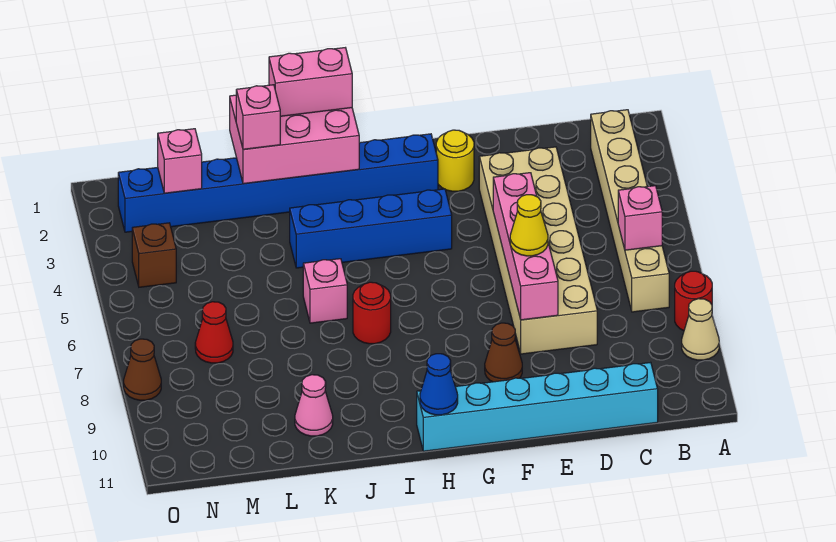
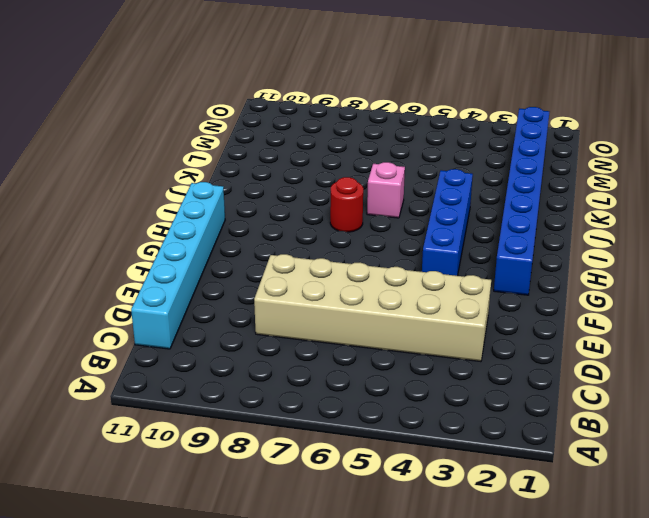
none -> red round brick A8 level 1
none -> tan cone A9 level 1
none -> tan brick B2:B7 level 1

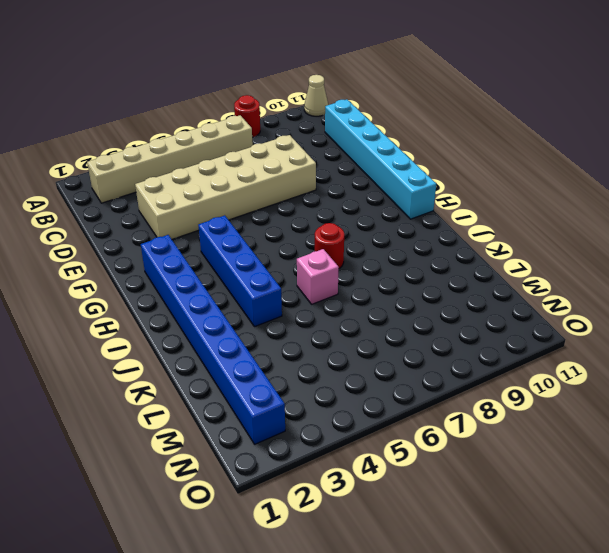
tan cone A11 level 1 -> tan cone A9 level 1
none -> yellow round brick F2 level 1
none -> brown cone F9 level 1
none -> pink cone K10 level 1

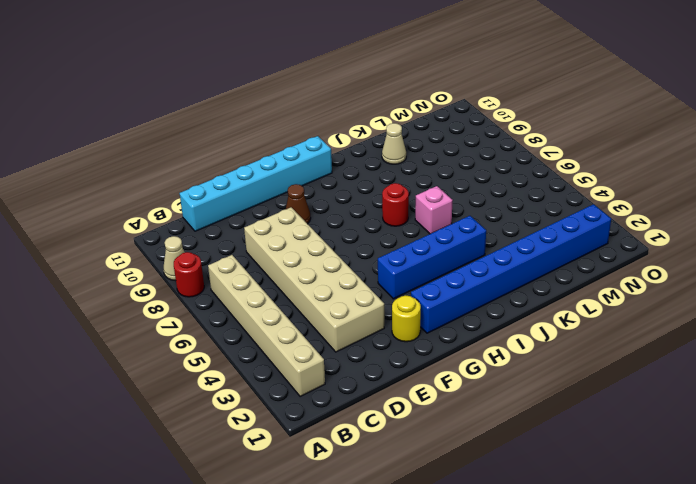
tan cone K10 level 1 -> pink cone K10 level 1
none -> red cone M7 level 1
none -> brown brick N4 level 1
none -> brown cone O8 level 1

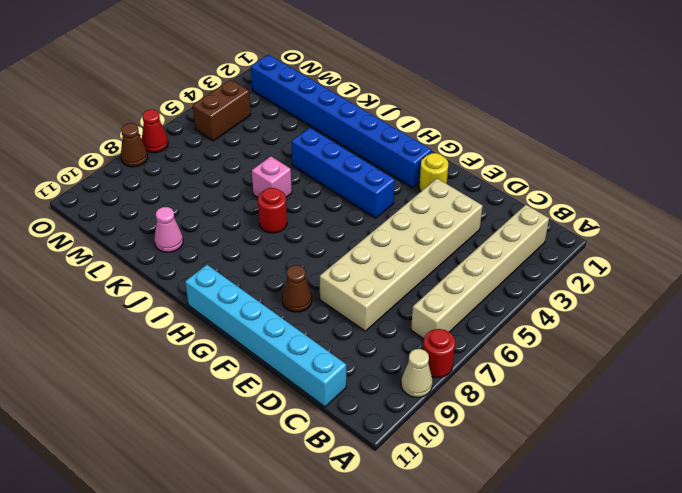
brown brick N4:N5 level 1 -> brown brick N4 level 1
red cone O7 level 1 -> red cone M7 level 1
none -> pink brick B6 level 2
none -> pink brick E5:E8 level 2
none -> blue cone H11 level 2

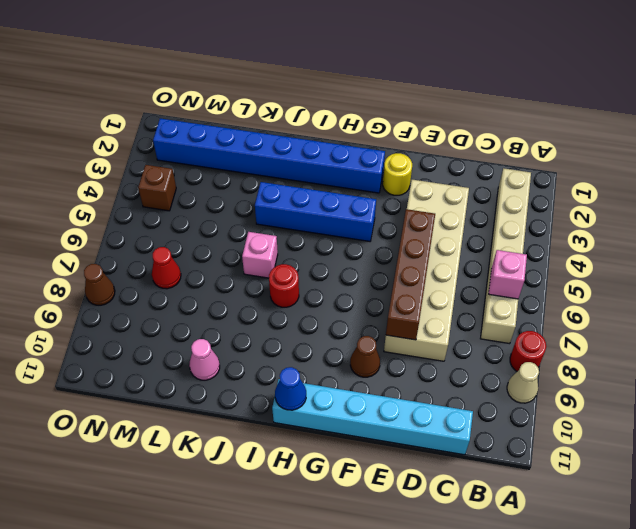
brown brick E5:E8 level 2 -> pink brick E5:E8 level 2
none -> pink brick I1:K2 level 2
none -> pink brick M2 level 2
none -> yellow cone E7 level 3

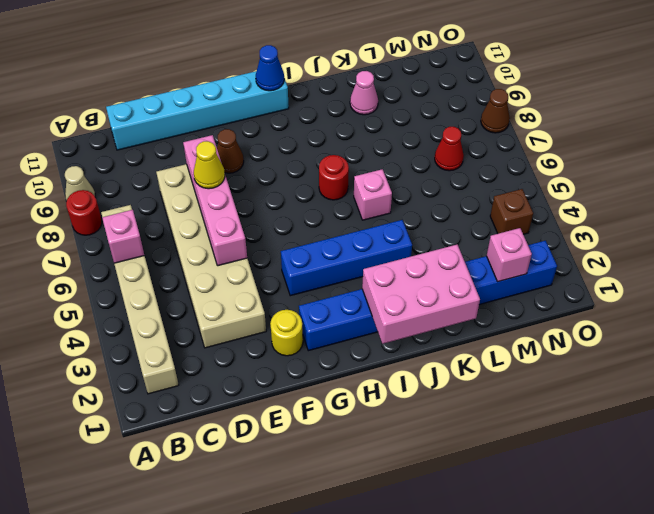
none -> pink brick I1:J1 level 3
none -> pink brick K2 level 3

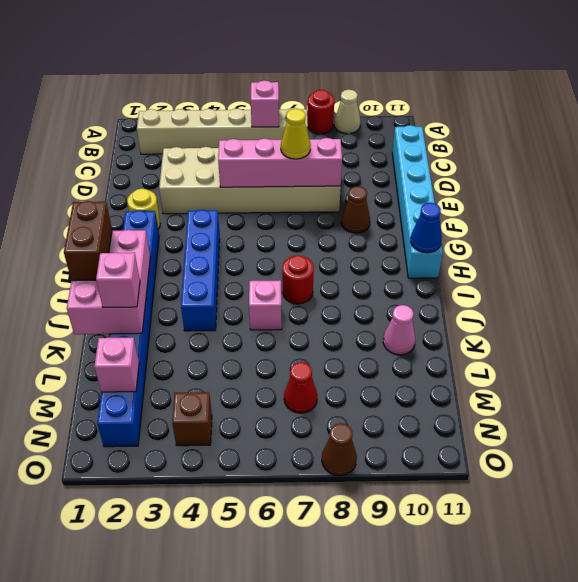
brown brick I1:J1 level 3 -> pink brick I1:J1 level 3

